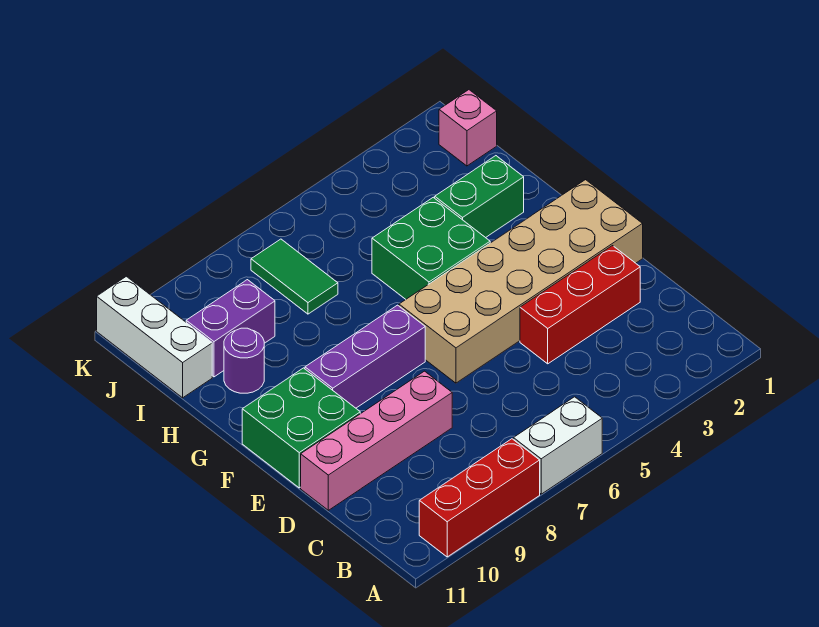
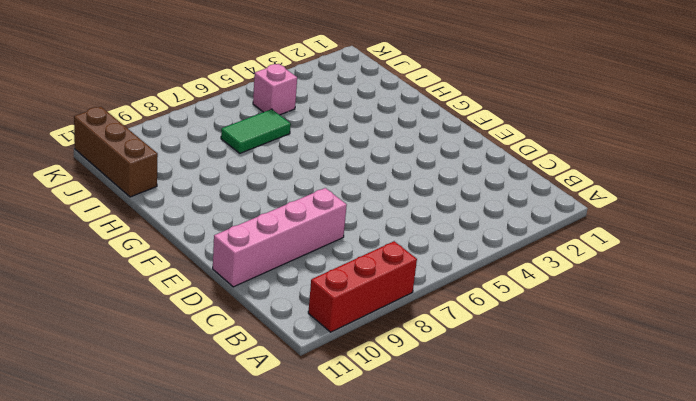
green tile I6:I7 level 1 -> green tile I7:J7 level 1
brown brick I11:K11 level 1 -> white brick I11:K11 level 1
pink brick J5 level 1 -> pink brick J1 level 1
none -> white brick A6:A7 level 1
none -> red brick D2:D4 level 1
none -> tan brick E1:F6 level 1

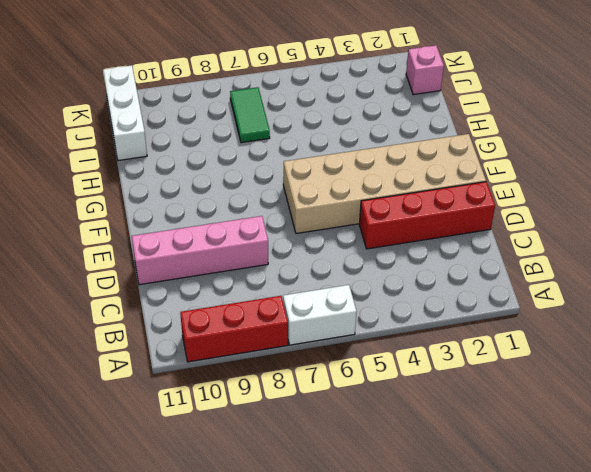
red brick D1:D4 level 1 -> red brick D2:D4 level 1
none -> green brick E10:F11 level 1
none -> purple brick F7:F9 level 1
none -> green brick G4:H5 level 1

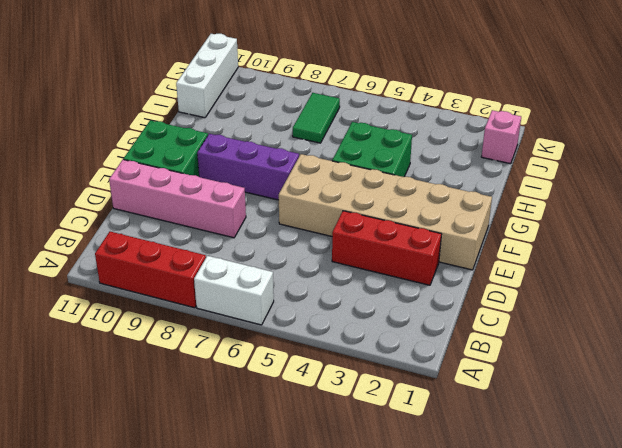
none -> green brick H2:H3 level 1
none -> purple round brick H10 level 1
none -> purple brick I9:I10 level 1

